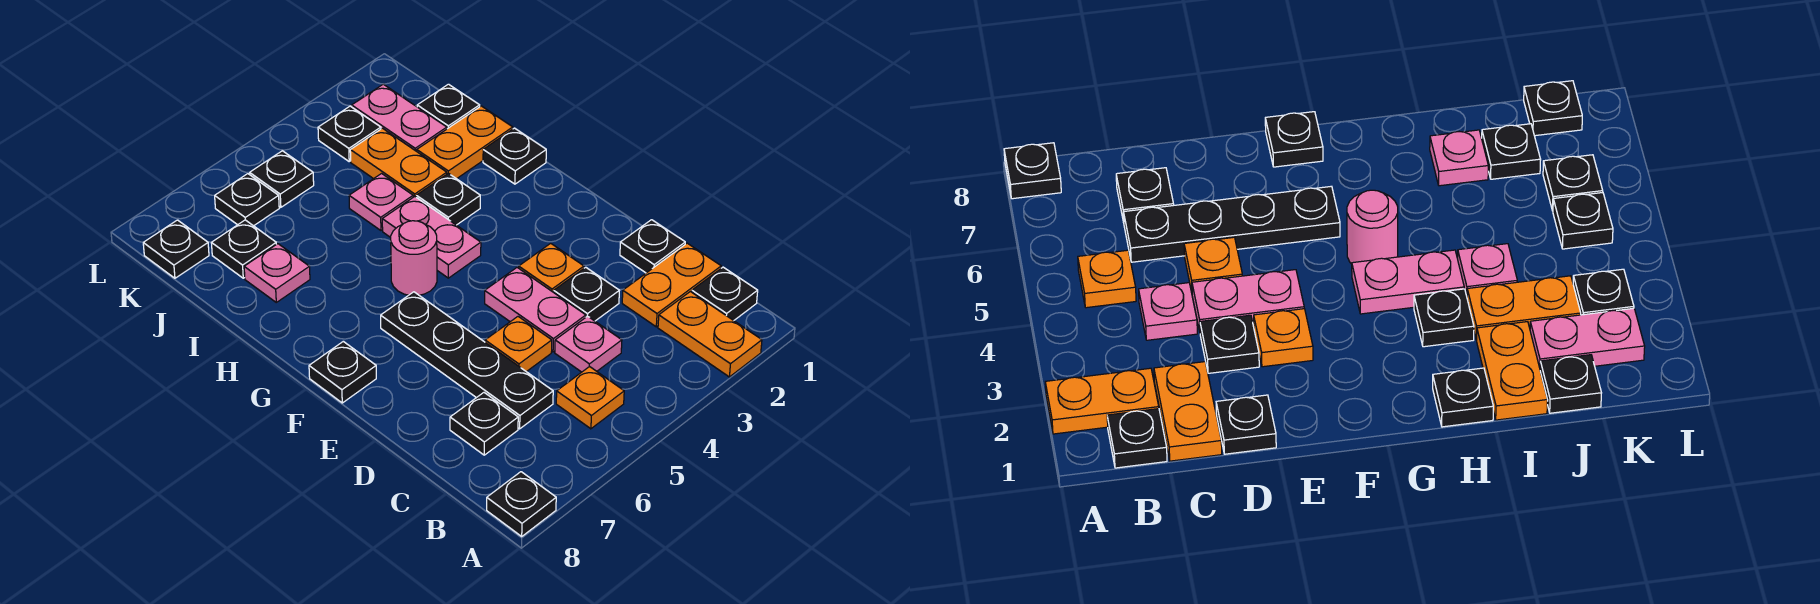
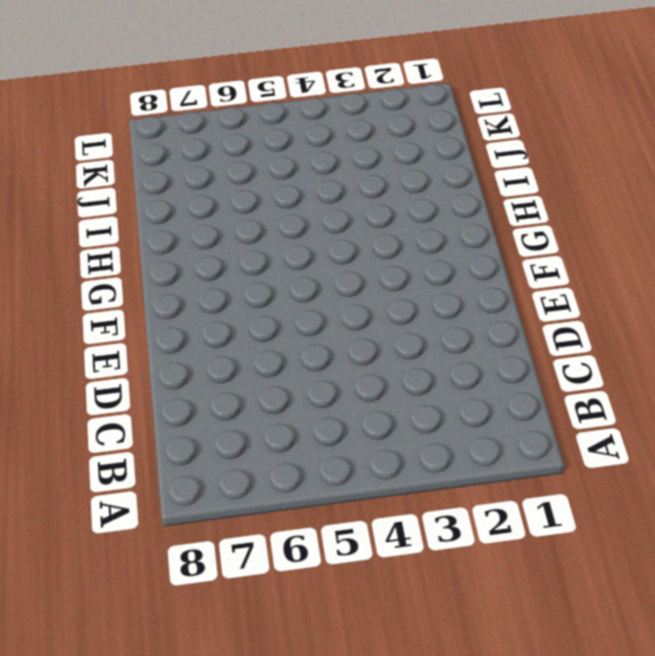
none -> orange plate A2:B2 level 1
none -> black plate A8 level 1
none -> black plate B1 level 1

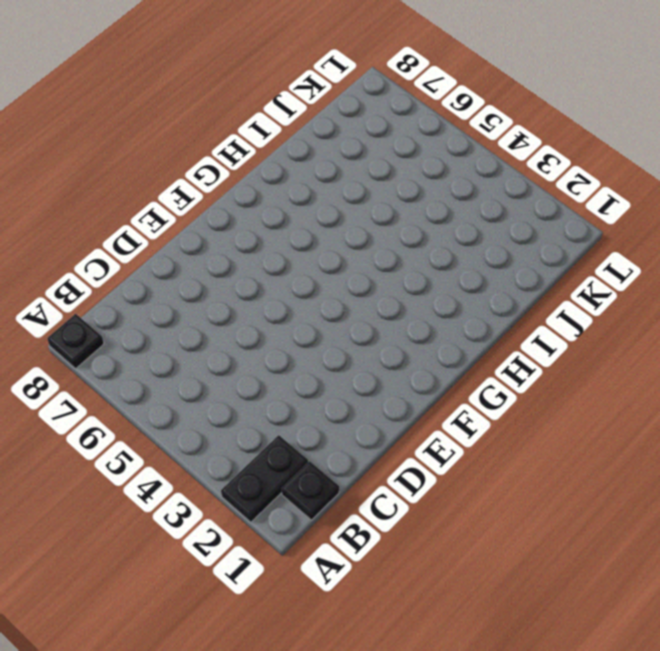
black plate A2:B2 level 1 -> orange plate A2:B2 level 1
none -> orange plate B5 level 1
none -> orange plate C1:C2 level 1
none -> pink plate C4 level 1

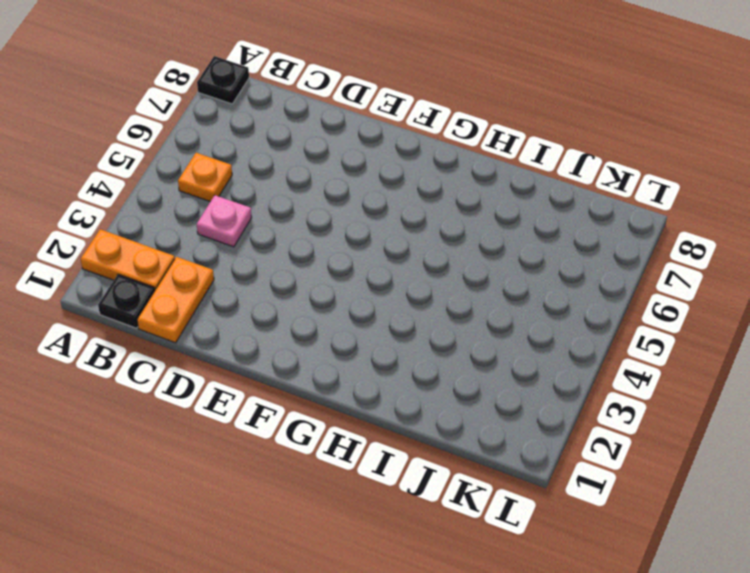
none -> black plate C6:F6 level 1
none -> black plate C7 level 1
none -> black plate D1 level 1

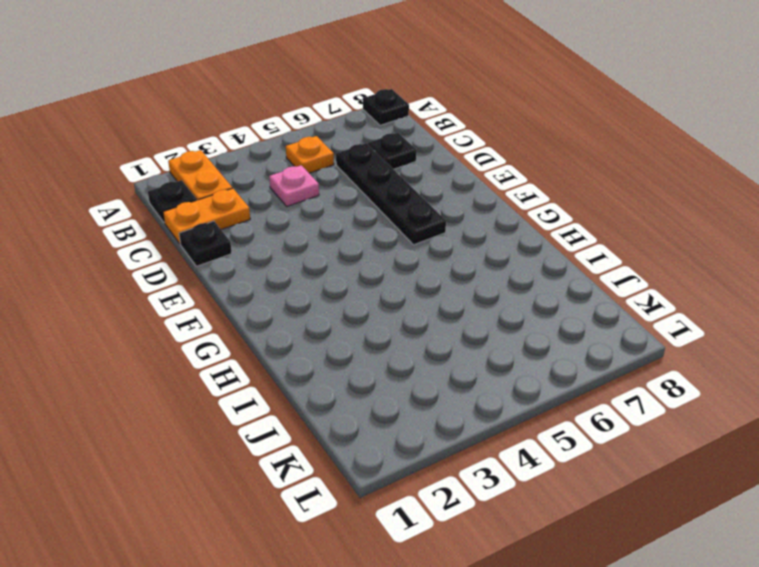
none -> black plate D3 level 1
none -> pink plate D4:E4 level 1
none -> orange plate D5 level 1

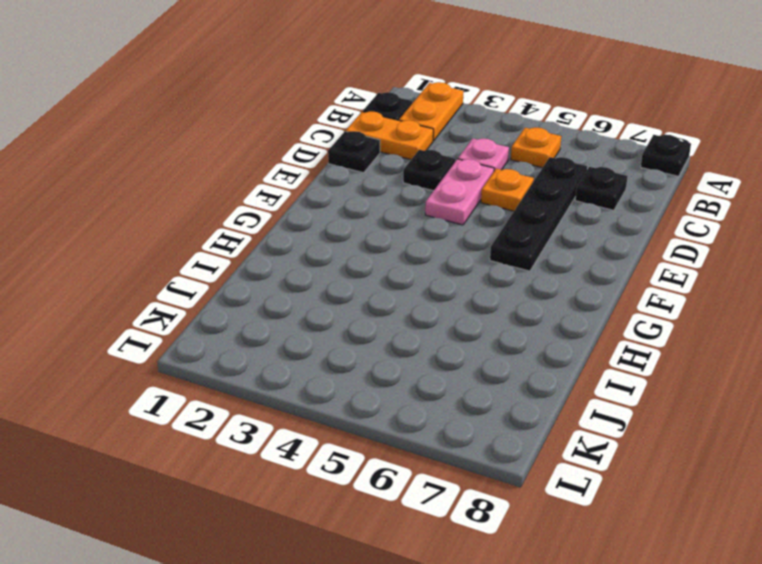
none -> orange plate E3 level 1
none -> black plate F8 level 1
none -> pink plate G4:H4 level 1

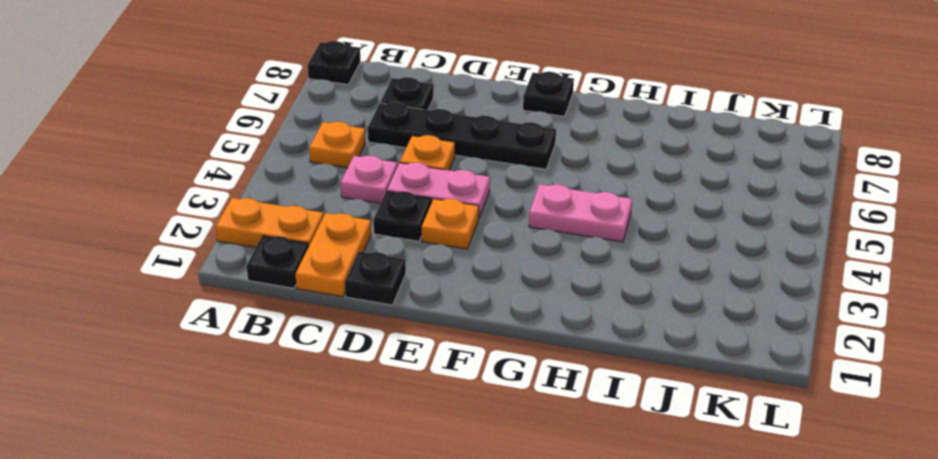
none -> pink round brick G5 level 1
none -> black plate H1 level 1
none -> black plate H3 level 1

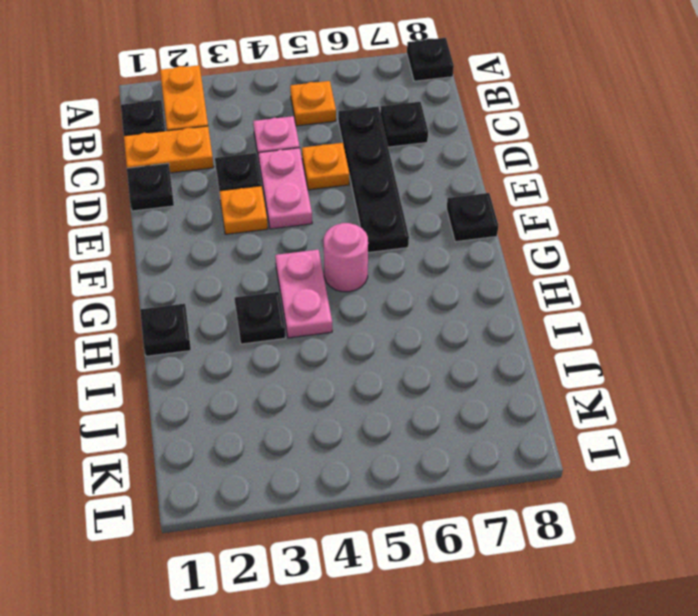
none -> orange plate I1:I2 level 1
none -> orange plate I3:J3 level 1
none -> pink plate I4 level 1

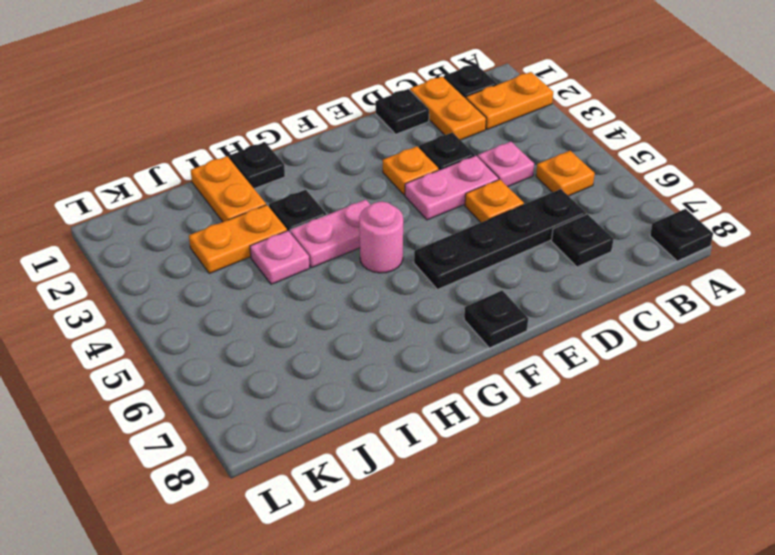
none -> pink plate I7 level 1
none -> black plate J1 level 1
none -> pink plate J2:K2 level 1

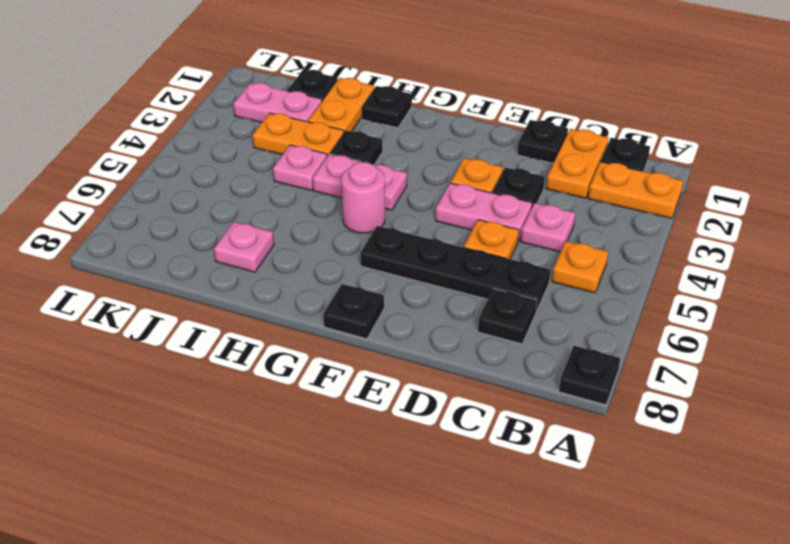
none -> black plate J7 level 1
none -> black plate K3 level 1
none -> black plate K5 level 1

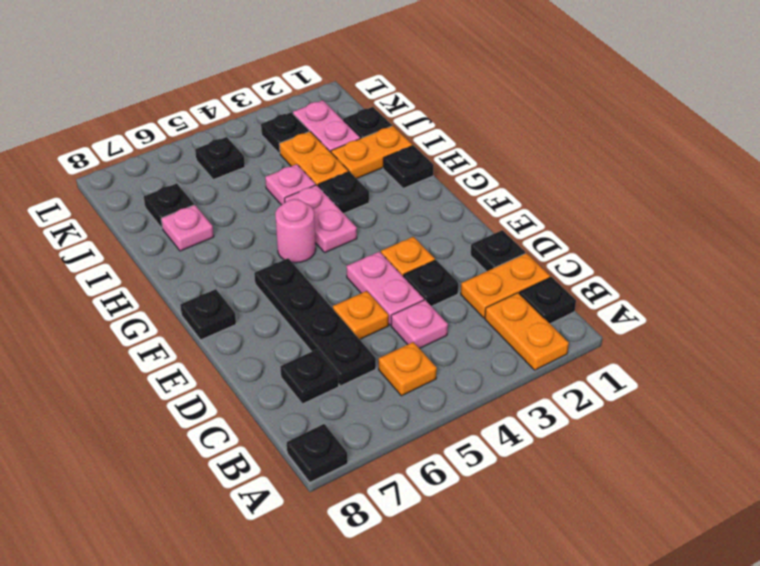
none -> black plate K6 level 1
none -> black plate K8 level 1

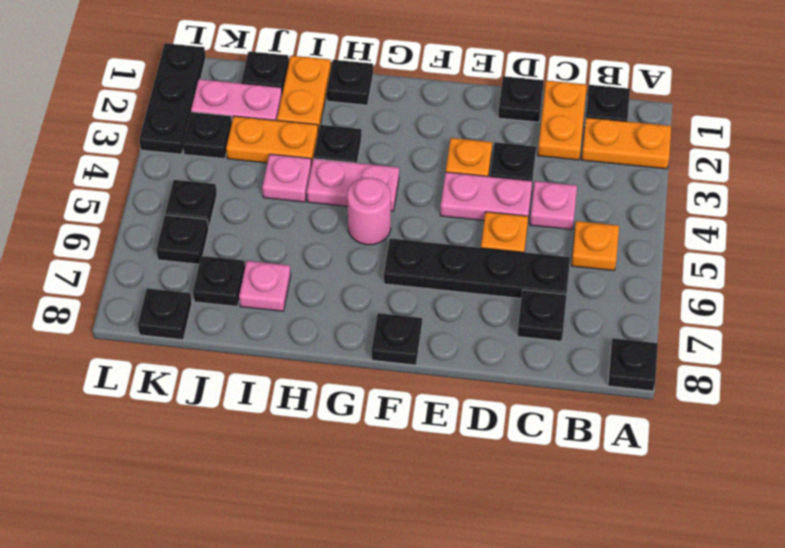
black plate L1:L3 level 1 -> none

